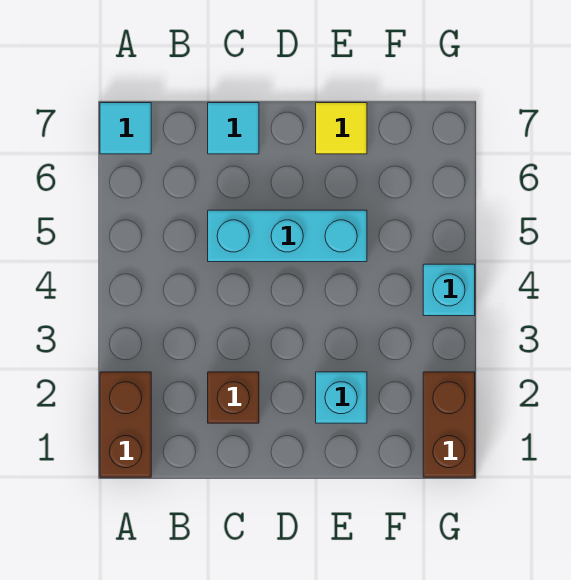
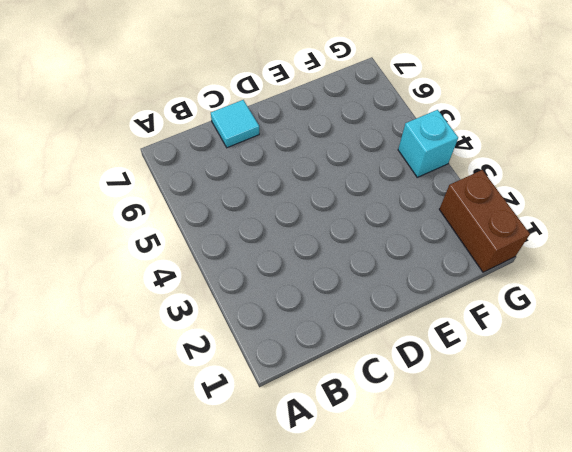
none -> brown brick A1:A2 level 1
none -> cyan tile A7 level 1

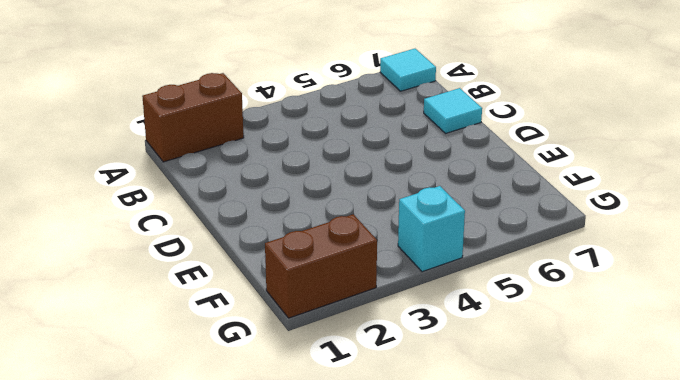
none -> brown brick C2 level 1
none -> cyan brick C5:E5 level 1

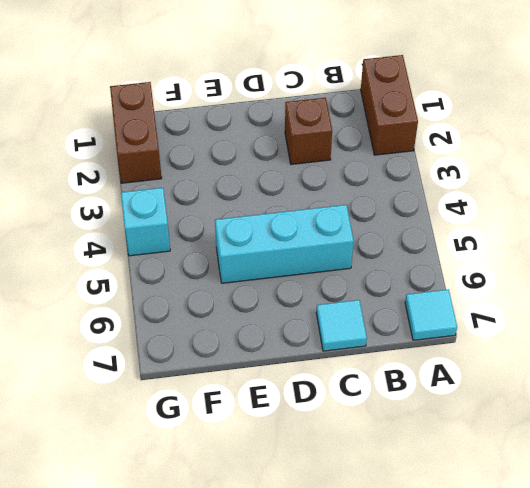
none -> cyan brick E2 level 1
none -> yellow tile E7 level 1

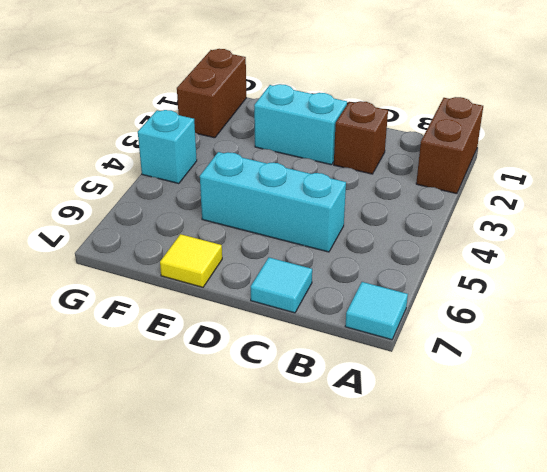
cyan brick D2:E2 level 1 -> cyan brick E2 level 1

